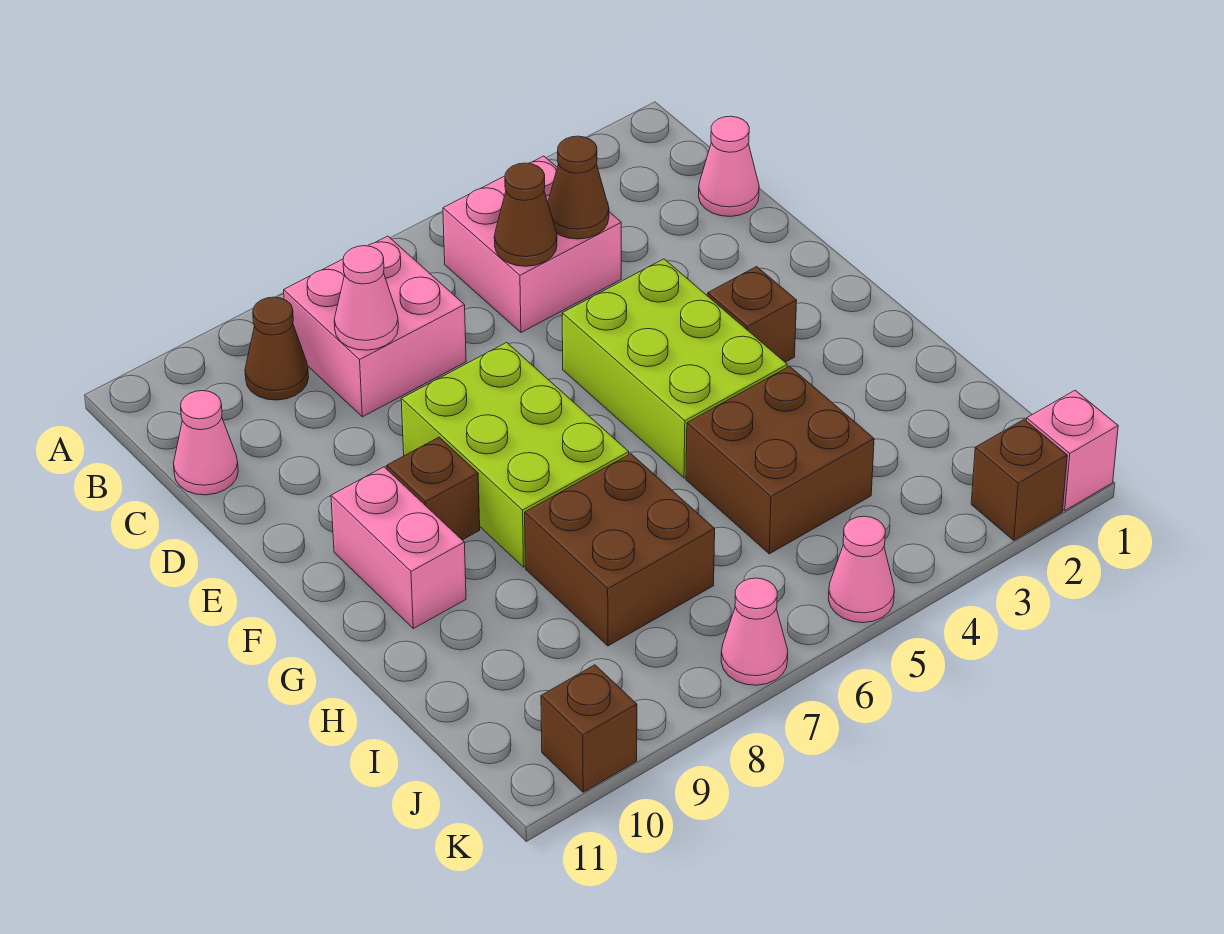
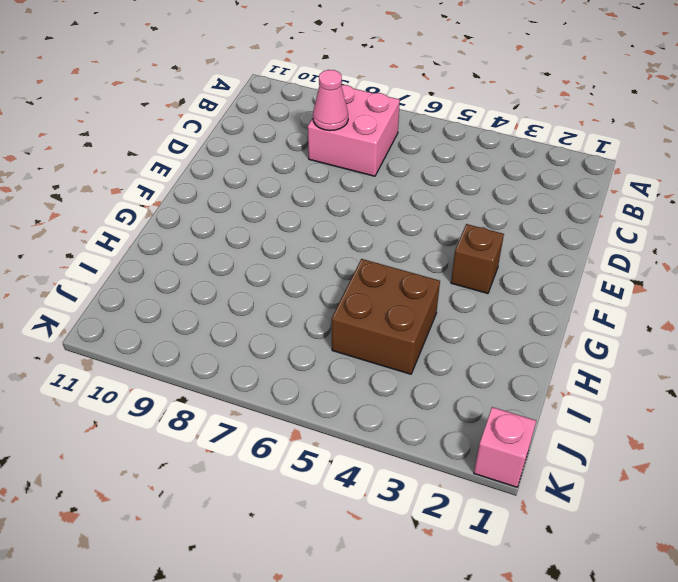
none -> pink brick B4:C5 level 1
none -> brown cone B9 level 1
none -> pink cone C1 level 1

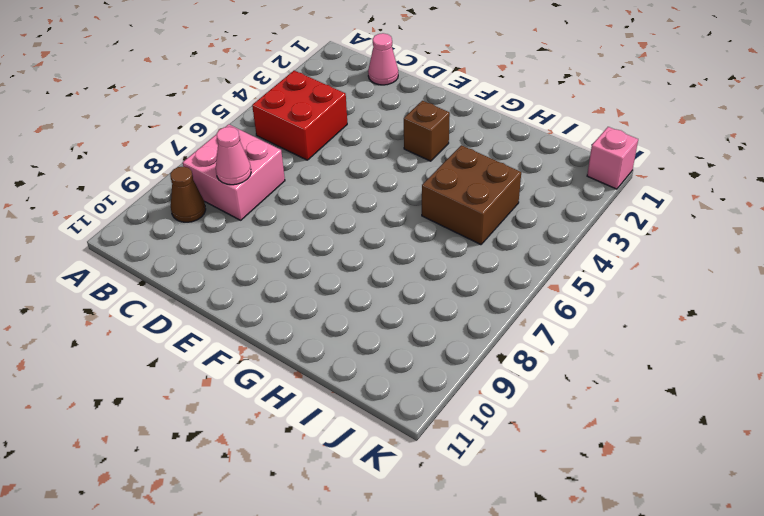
red brick B4:C5 level 1 -> pink brick B4:C5 level 1
none -> pink cone C11 level 1
none -> lime brick E4:G5 level 1
none -> lime brick E7:G8 level 1

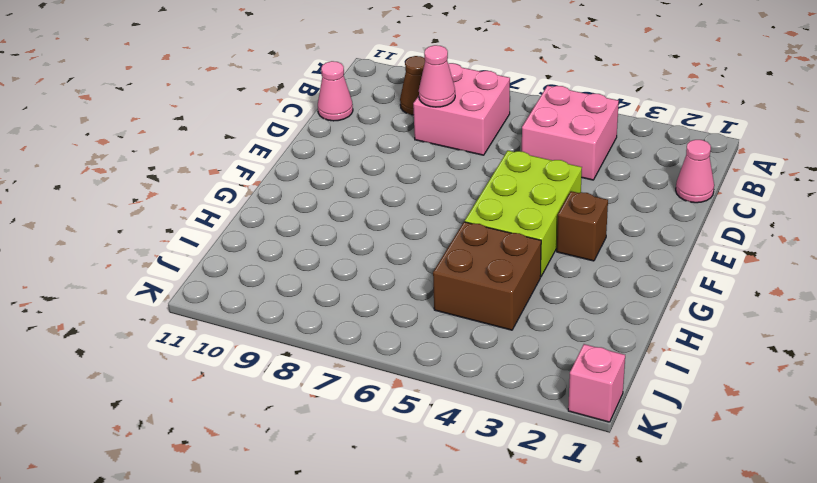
none -> lime brick E7:G8 level 1
none -> brown brick F9 level 1
none -> pink brick F10:G10 level 1

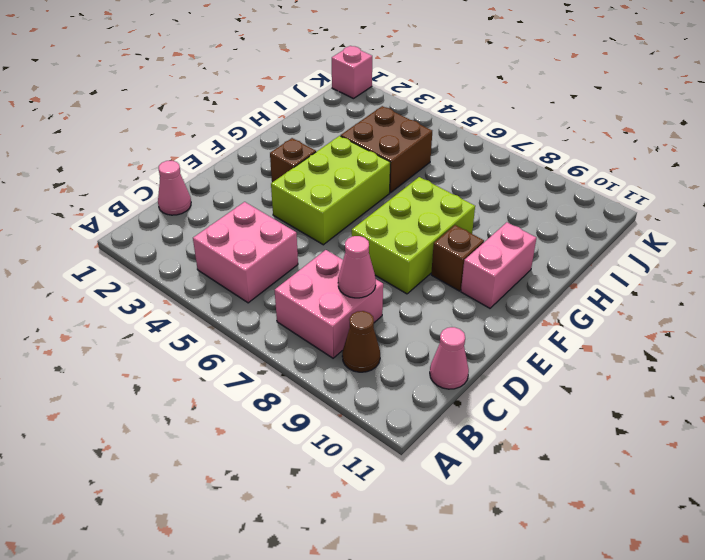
none -> brown brick H7:I8 level 1
none -> brown brick K2 level 1
none -> pink cone K5 level 1

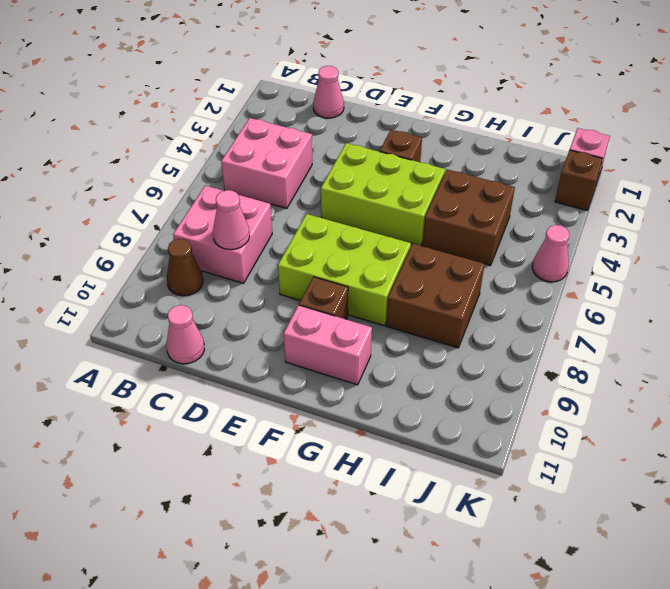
none -> pink cone K7 level 1
none -> brown brick K10 level 1
none -> brown cone C4 level 2

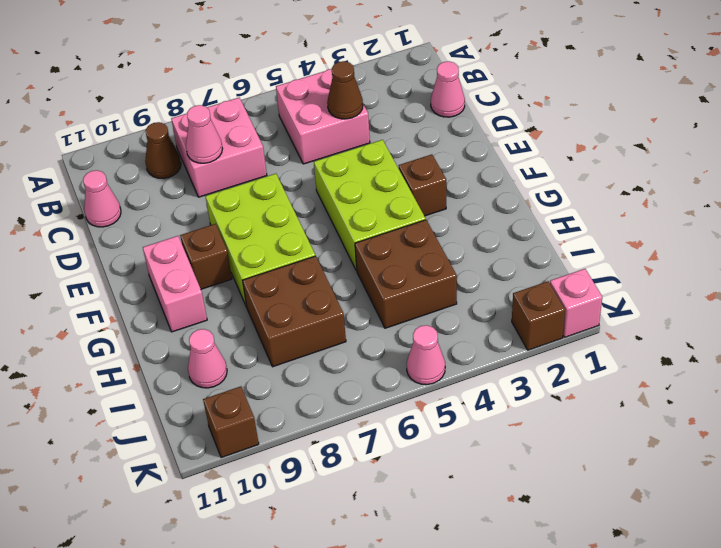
pink cone I10 level 1 -> pink cone K7 level 1
none -> brown cone C5 level 2

